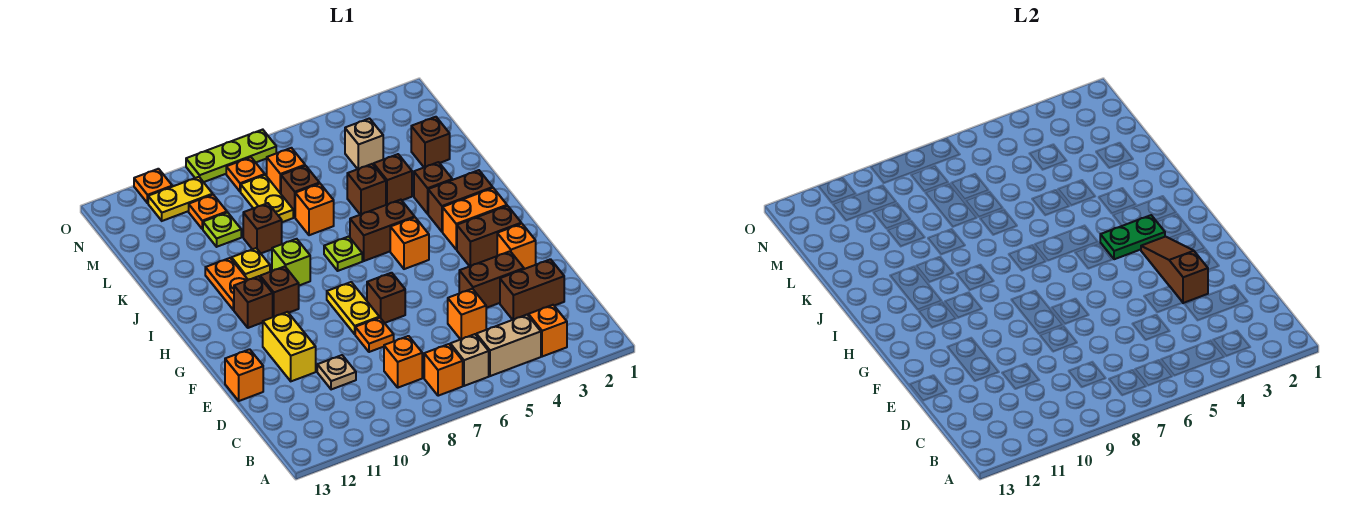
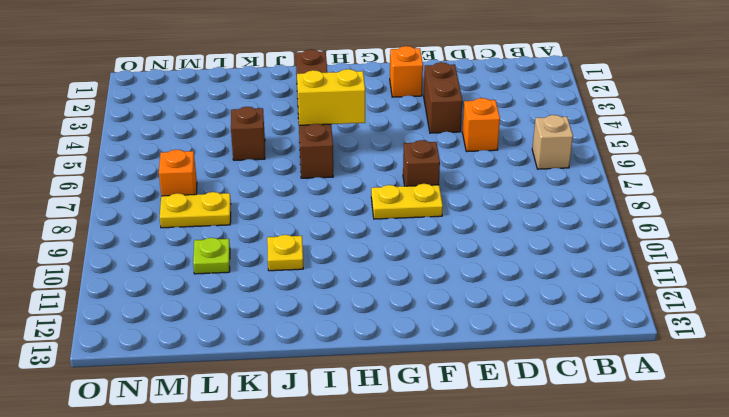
yellow brick H5:I5 level 2 -> yellow brick E11:F11 level 1
none -> orange brick B3 level 1
none -> tan brick B4:B5 level 1
none -> orange brick B7 level 1
none -> orange brick C8 level 1

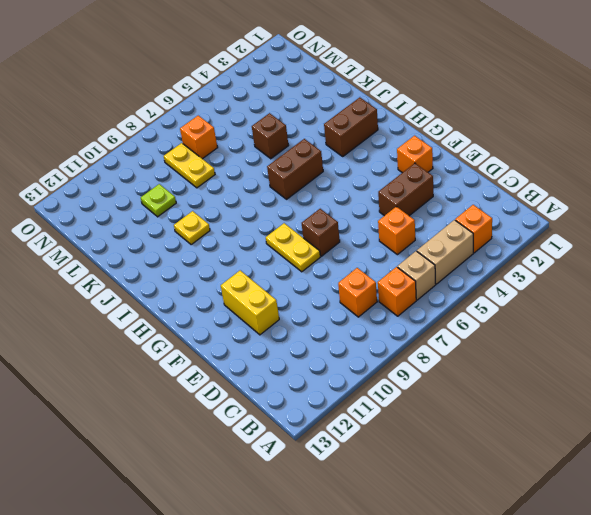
none -> brown brick D2:D3 level 1
none -> tan plate D10 level 1
none -> orange plate E8 level 1
none -> orange brick E13 level 1

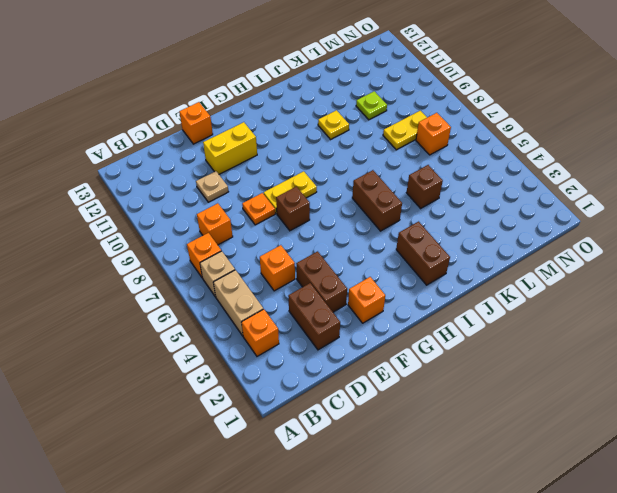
none -> brown brick G2:G3 level 1
none -> orange brick H2:H3 level 1
none -> orange brick H5 level 1
none -> brown brick H10 level 1

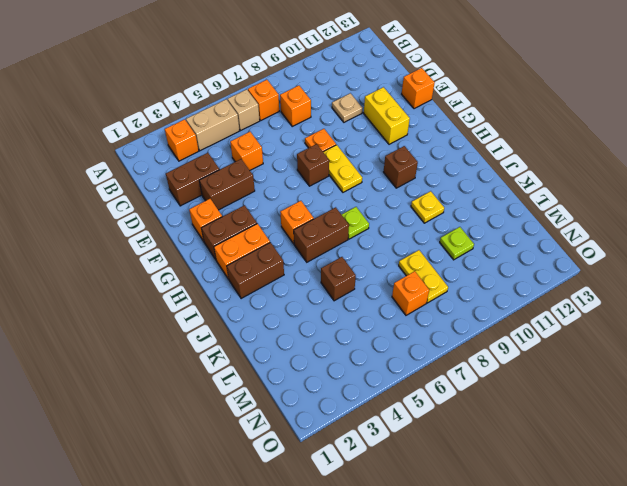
none -> brown brick H11 level 1
none -> lime brick I9 level 1
none -> orange plate I11:J11 level 1
none -> brown brick J3 level 1

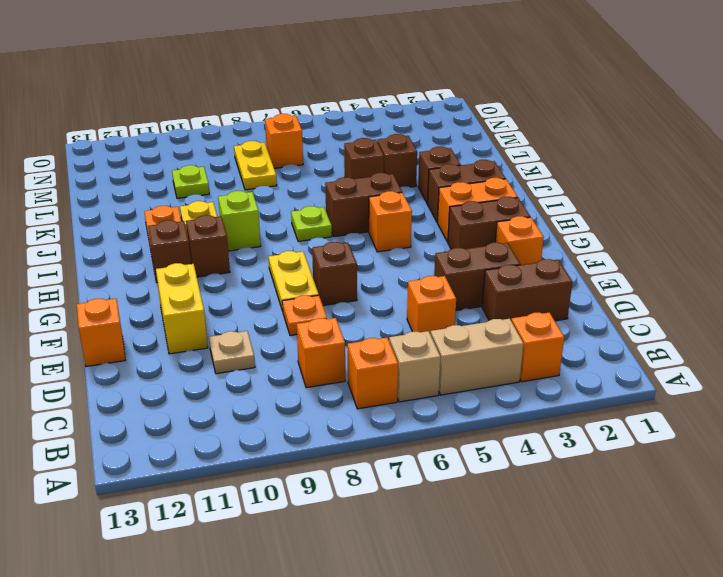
none -> orange brick K7 level 1
none -> brown brick K9 level 1
none -> brown brick L2 level 1
none -> brown brick L7 level 1

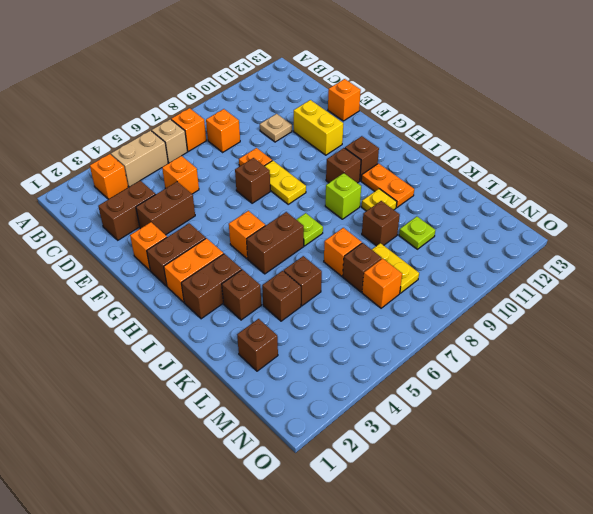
none -> tan brick M4 level 1
none -> orange plate M10 level 1
none -> orange plate N8 level 1
none -> yellow plate N10:N11 level 1

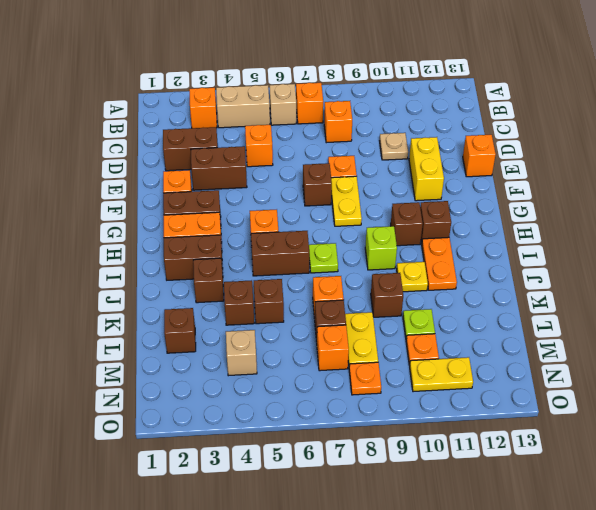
none -> lime plate O7:O9 level 1
none -> orange plate O11 level 1
none -> brown slope E3:G3 level 2 top E
none -> green plate H3:H4 level 2

